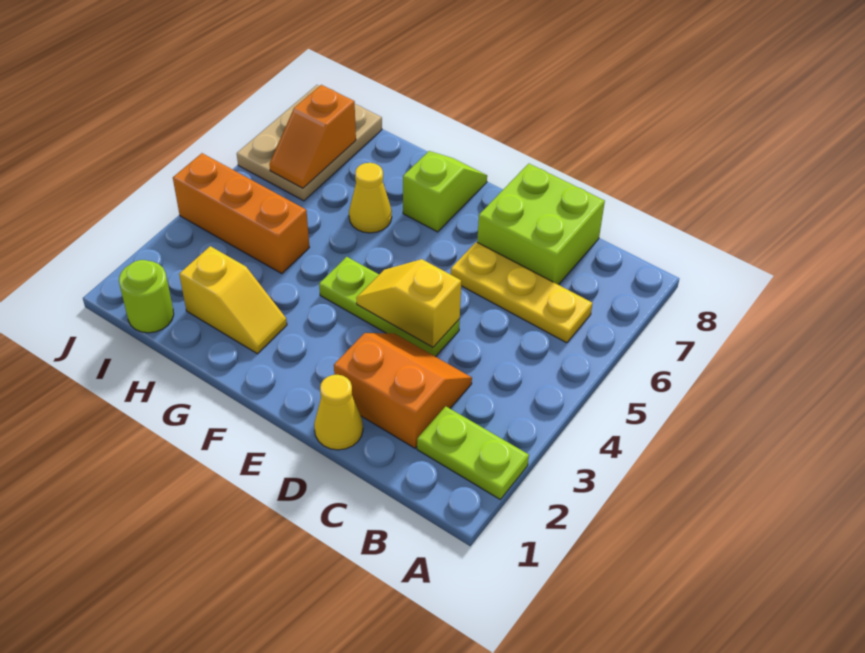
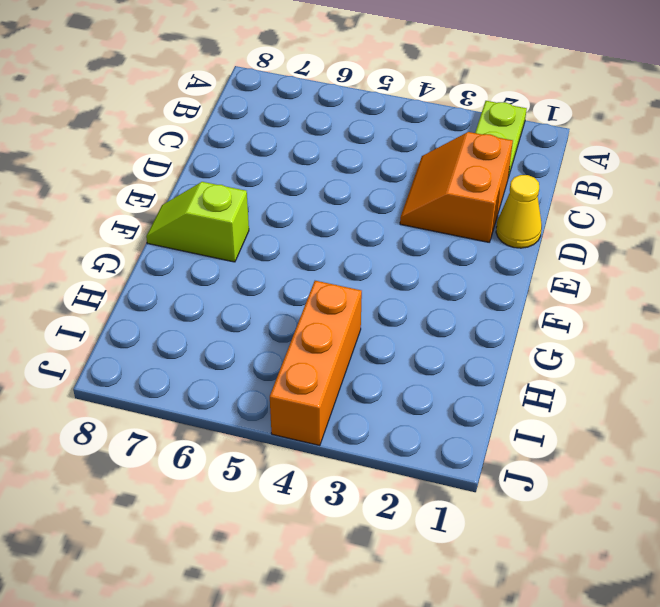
none -> yellow plate B6:D6 level 1
none -> lime brick C7:D8 level 1
none -> lime plate D4:F4 level 1

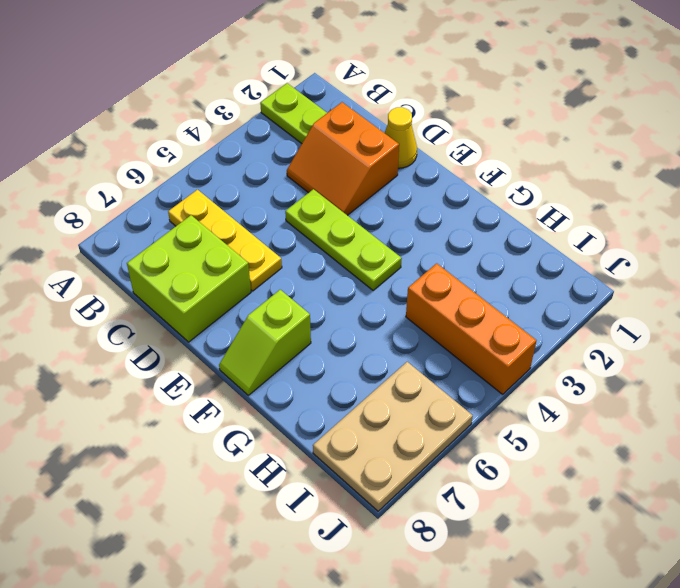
none -> yellow slope G2:H2 level 1 top H
none -> yellow cone G6 level 1
none -> lime round brick I1 level 1

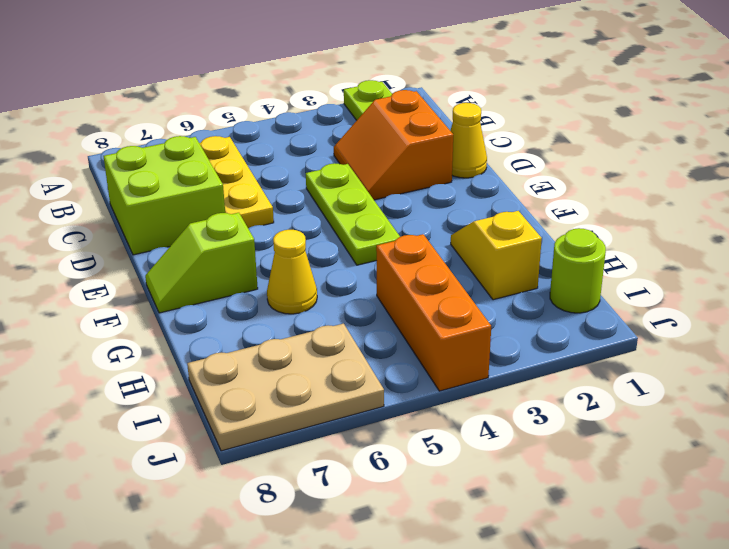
none -> yellow slope D4:E4 level 2 top D
none -> orange slope I6:I7 level 2 top 7

